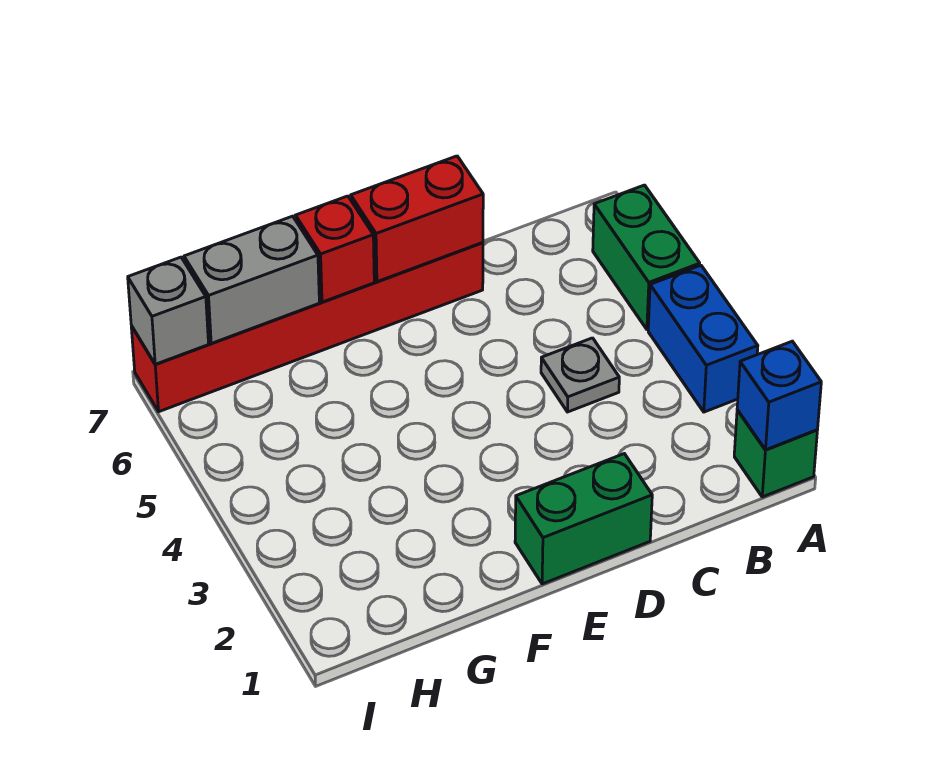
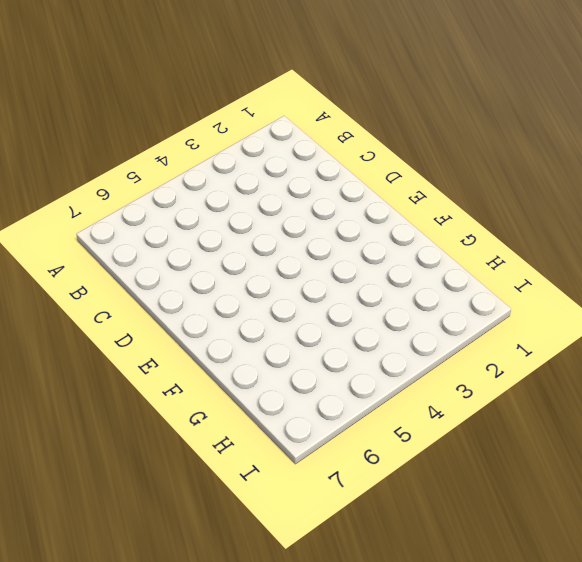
none -> green brick A1 level 1
none -> blue brick A3:A4 level 1

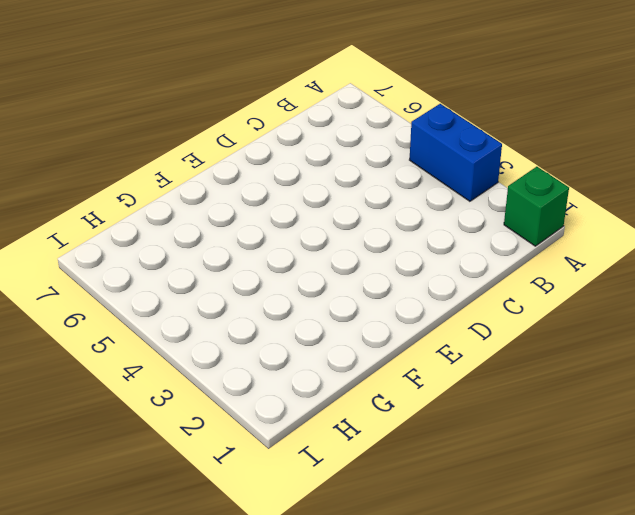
none -> green brick A5:A6 level 1
none -> grey plate C4 level 1

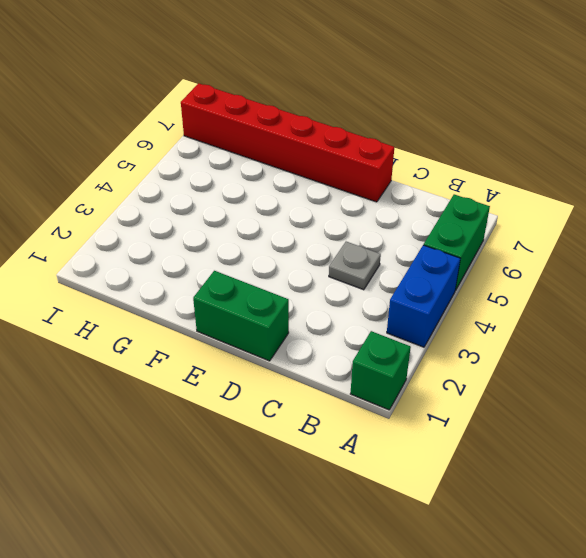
none -> blue brick A1 level 2
none -> red brick D7:E7 level 2

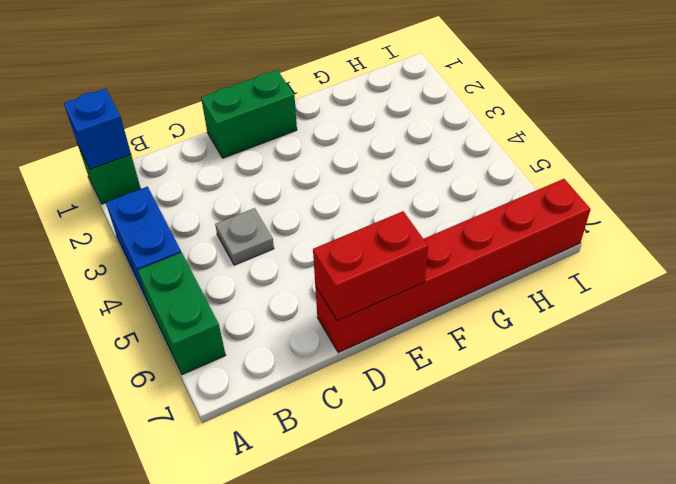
none -> red brick F7 level 2
none -> grey brick G7:H7 level 2

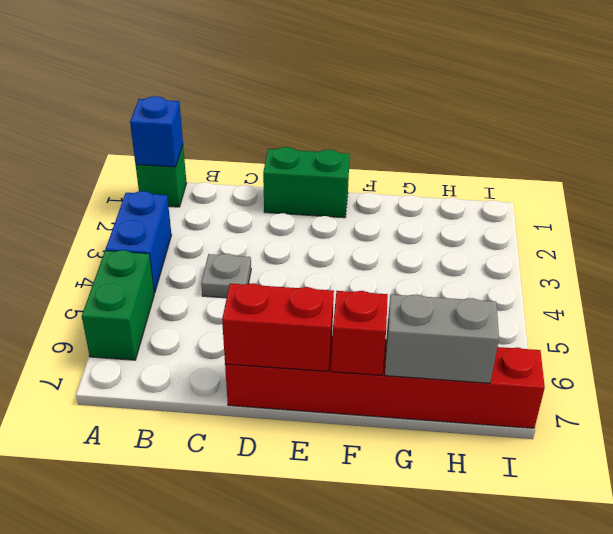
none -> grey brick I7 level 2

